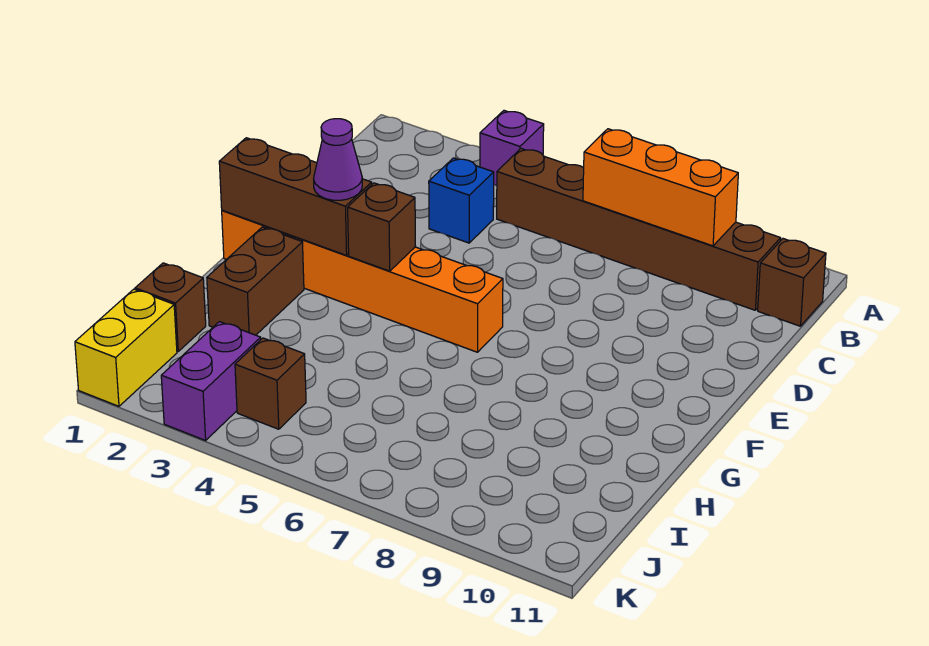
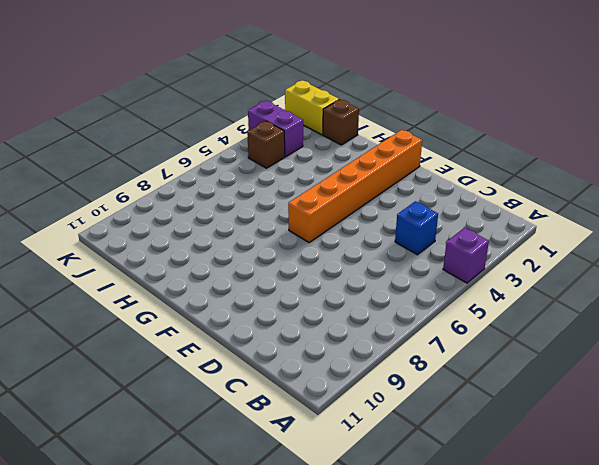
none -> brown brick B5:B10 level 1
none -> brown brick B11 level 1
none -> brown brick G2:H2 level 1

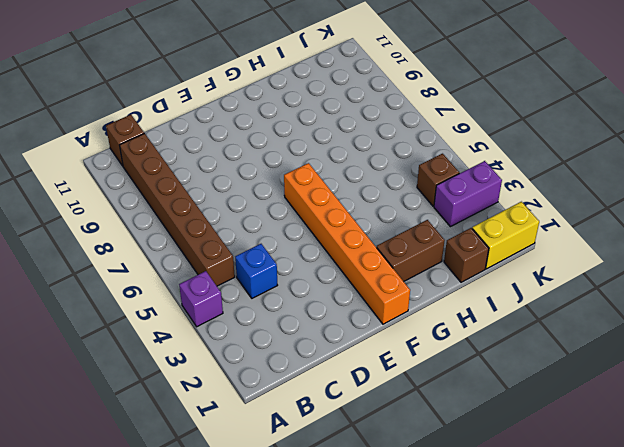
none -> orange brick B7:B9 level 2
none -> brown brick F1:F3 level 2
none -> brown brick F4 level 2

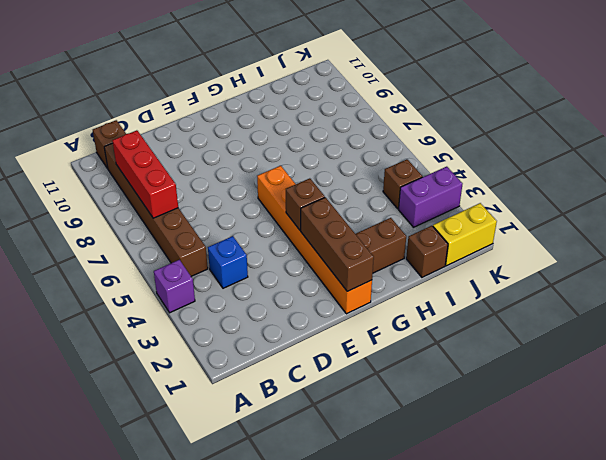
red brick B7:B9 level 2 -> orange brick B7:B9 level 2
none -> purple cone F3 level 3

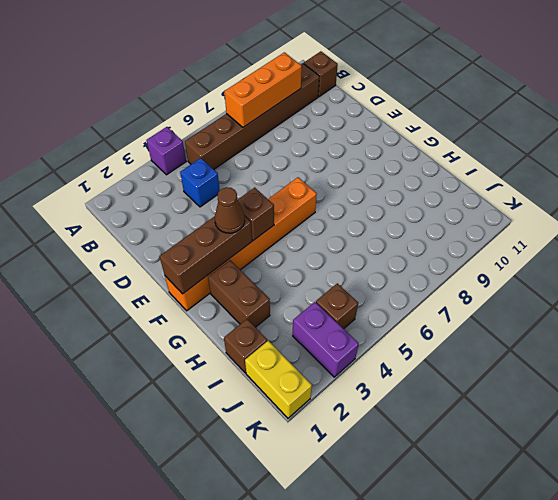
brown cone F3 level 3 -> purple cone F3 level 3

